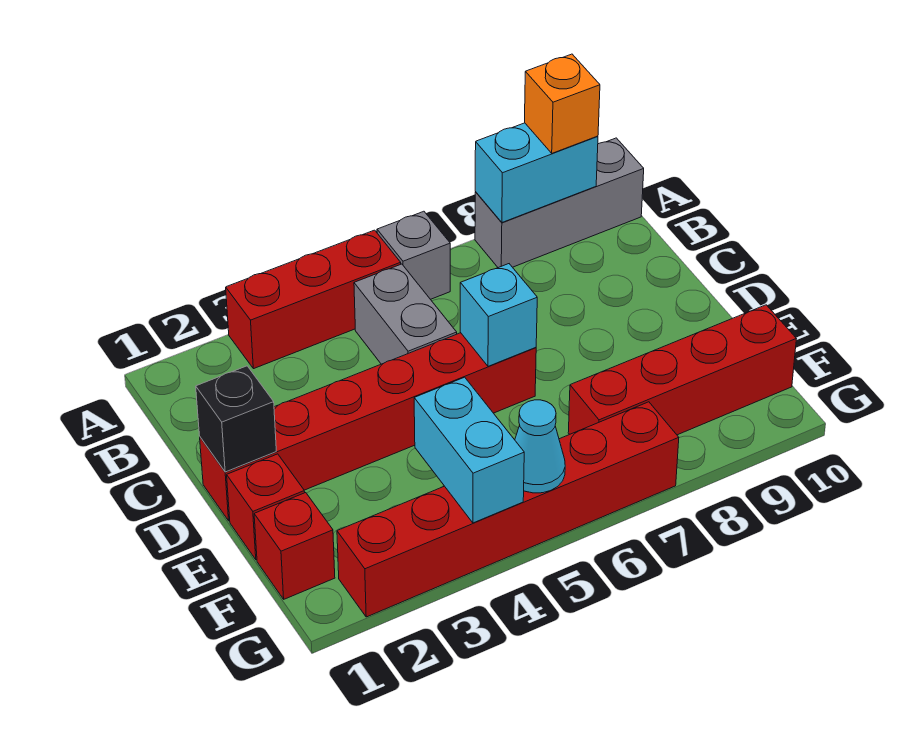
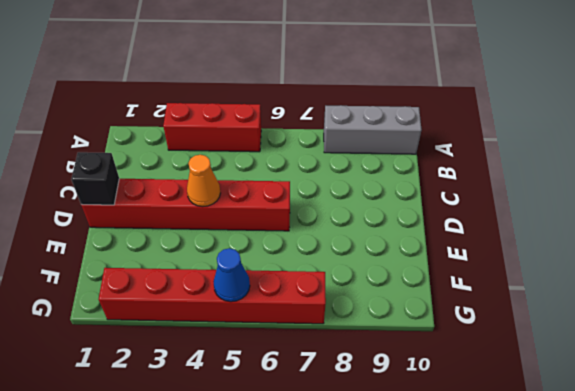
orange cone D4 level 2 -> none
blue cone G5 level 2 -> cyan cone G5 level 2
none -> grey brick A6 level 1
none -> grey brick B5:C5 level 1
none -> red brick E1 level 1

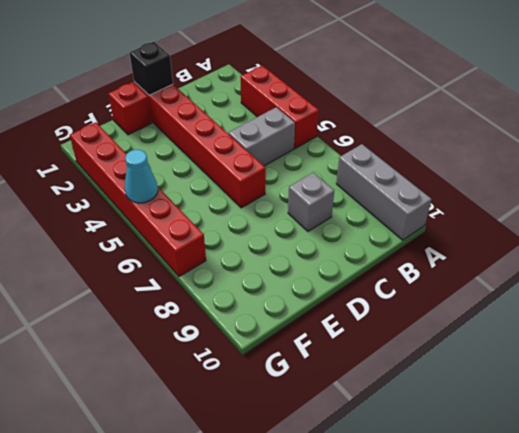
grey brick C8 level 1 -> grey brick A6 level 1
none -> red brick F1 level 1
none -> red brick F7:F10 level 1
none -> cyan brick A8:A9 level 2

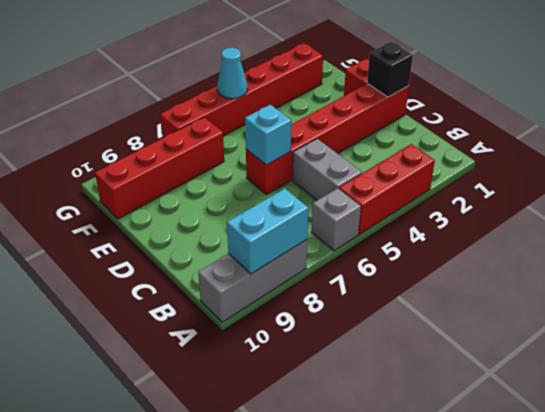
none -> red brick F1 level 1
none -> cyan brick F4:G4 level 2
none -> orange brick A9 level 3

